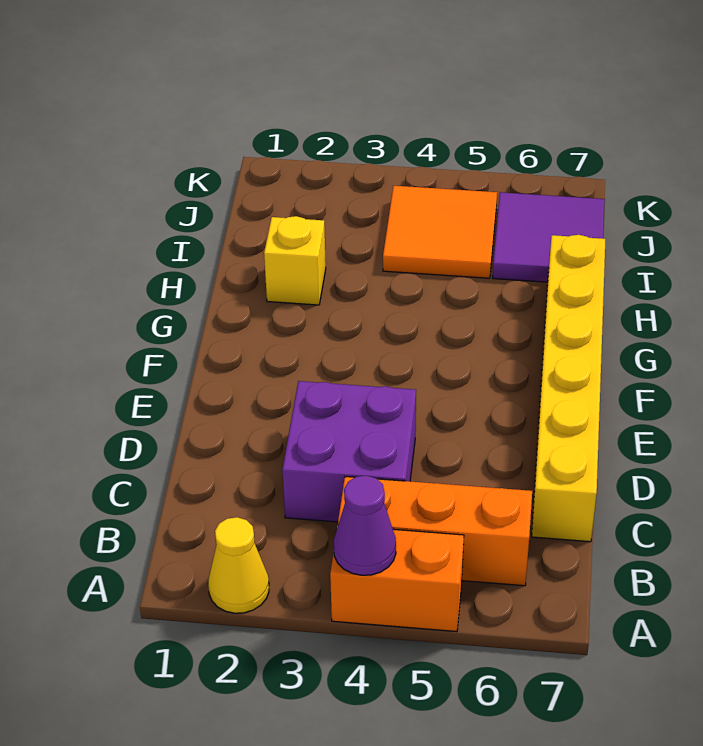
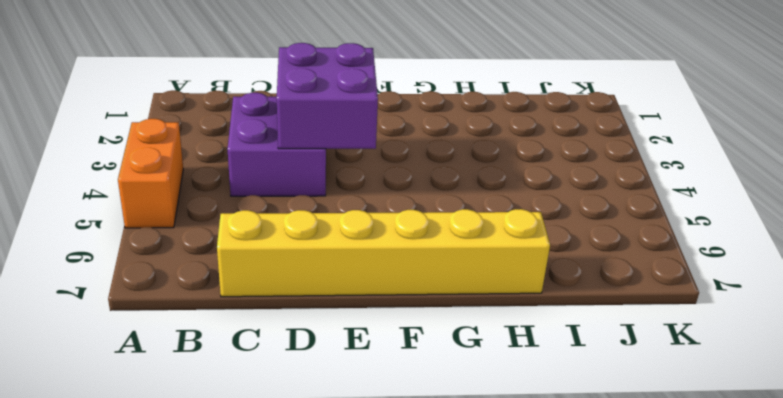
purple brick D3:E4 level 2 -> none
none -> yellow cone A2 level 1
none -> orange brick B4:B6 level 1

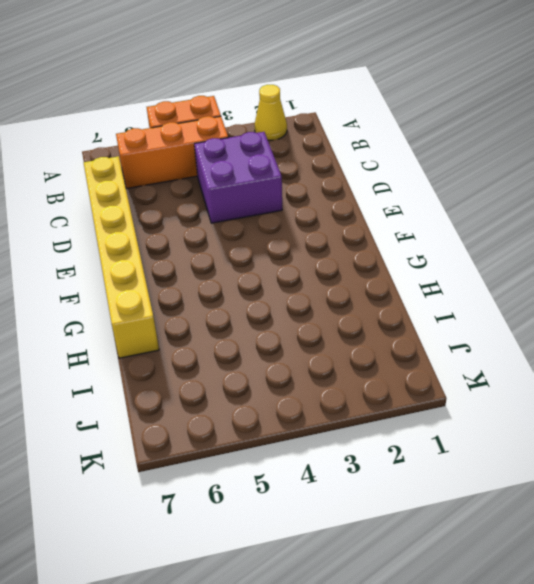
none -> yellow brick H2 level 1
none -> orange tile I4:J5 level 1

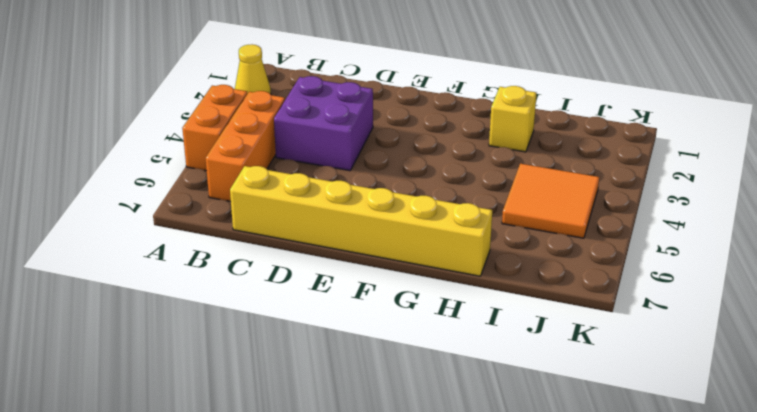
none -> purple tile I6:J7 level 1
none -> purple cone A4 level 2

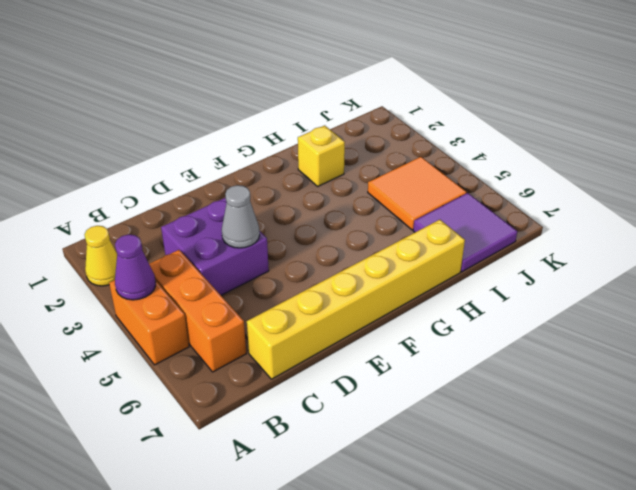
grey cone D4 level 2 -> none

